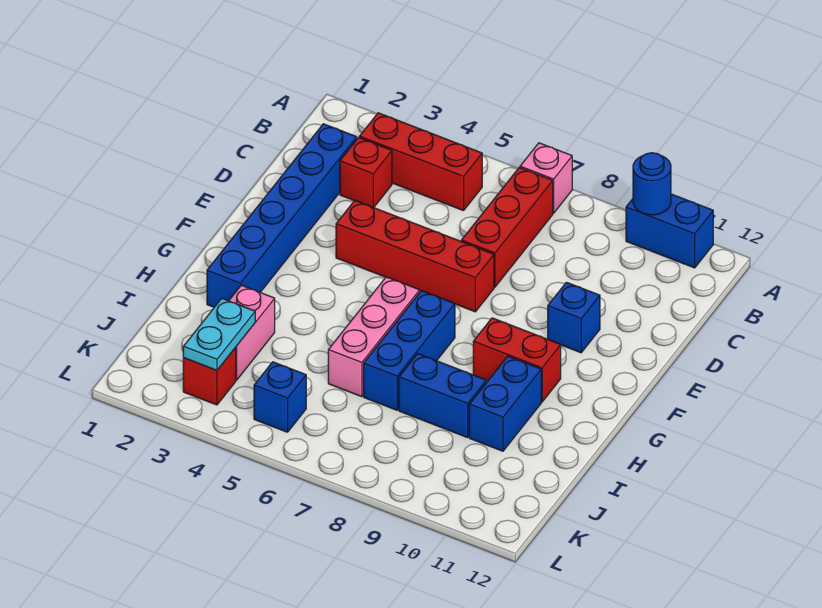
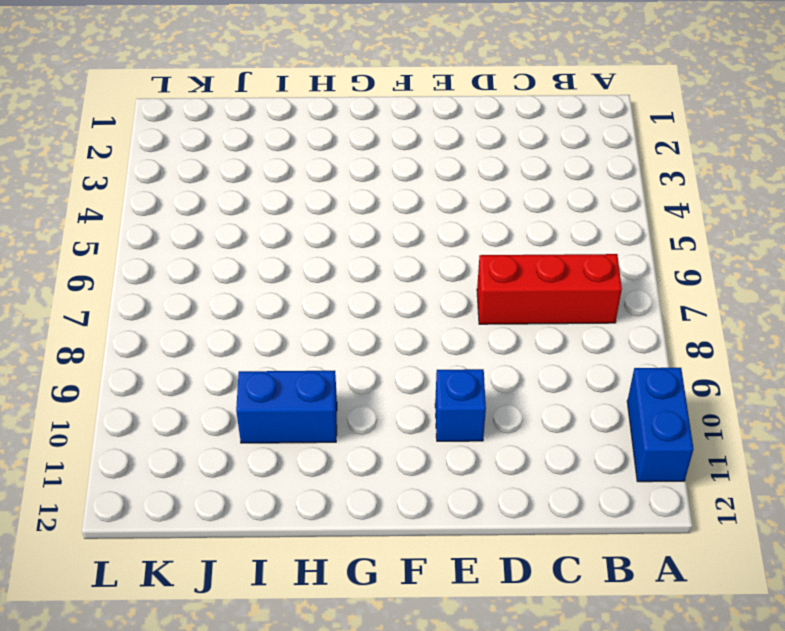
none -> pink brick A7 level 1
none -> red brick B3:B5 level 1
none -> blue brick C2:H2 level 1

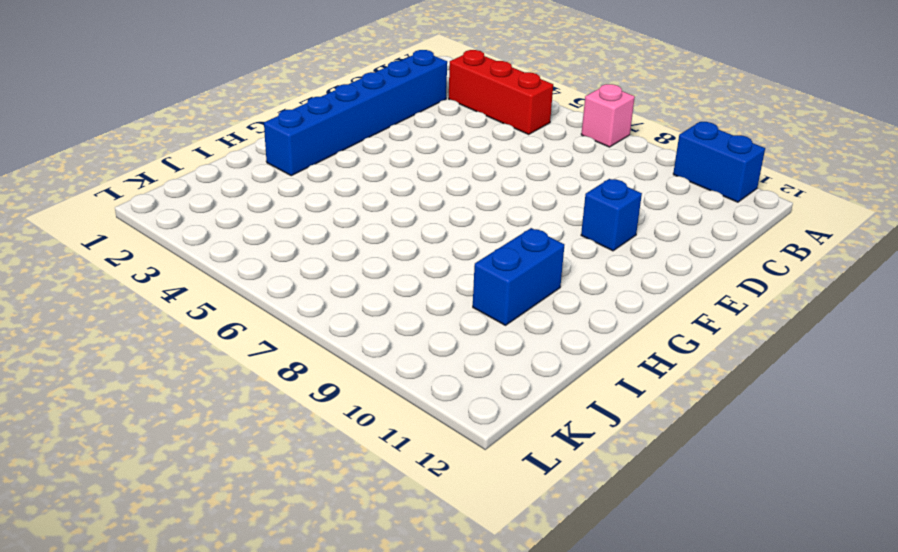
none -> red brick B7:D7 level 1
none -> red brick C3 level 1
none -> red brick E4:E7 level 1

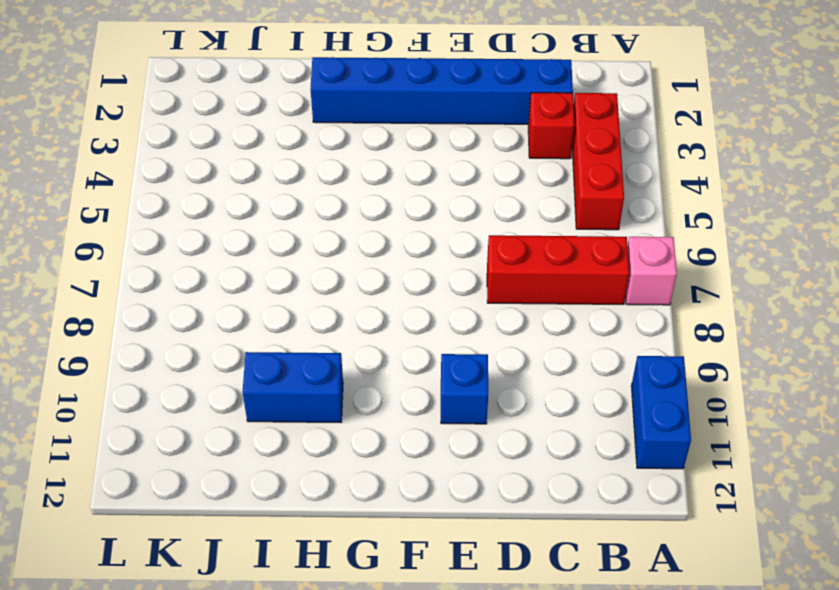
none -> red brick E4:E7 level 1
none -> pink brick G6:I6 level 1
none -> blue brick G7:I7 level 1

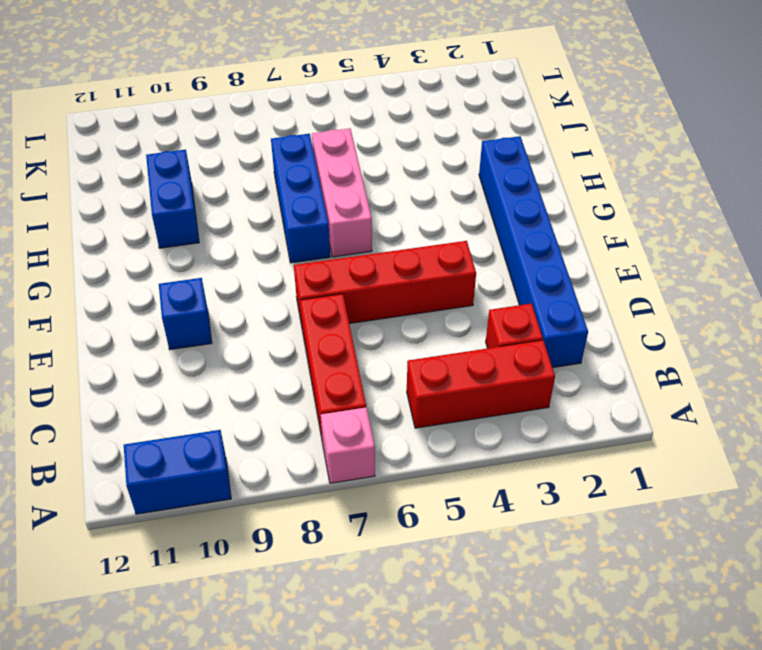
none -> red brick G9:G10 level 1
none -> pink brick I3:J3 level 1
none -> blue brick I8:I9 level 1

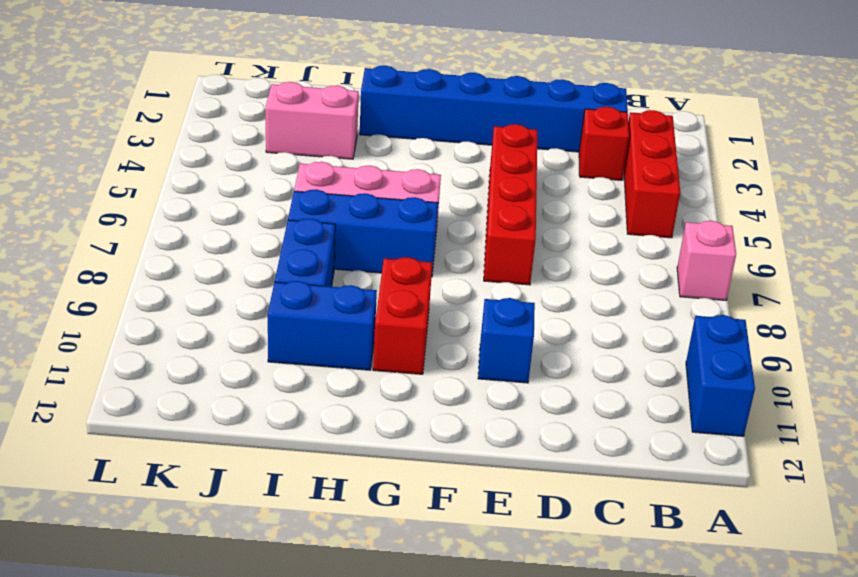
none -> red brick B7:D7 level 1
none -> red brick K3 level 1
none -> blue brick K5 level 1

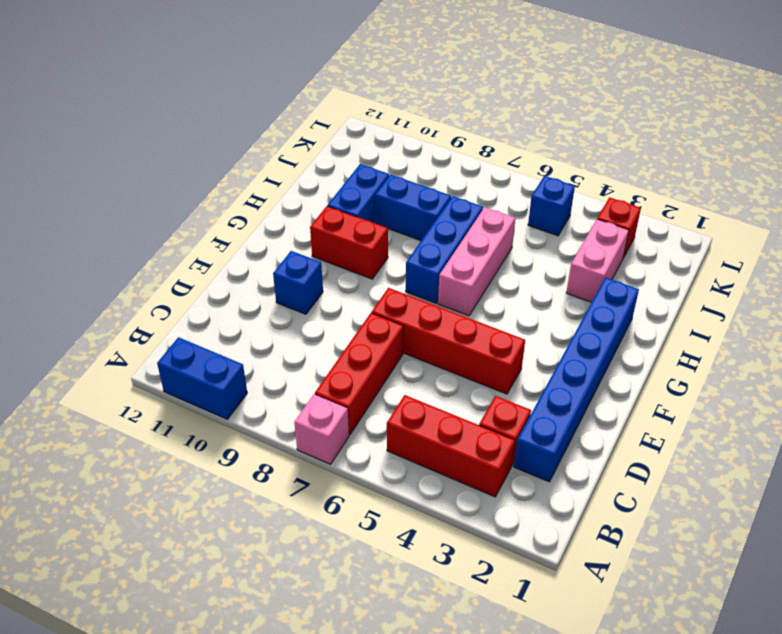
none -> blue round brick A10 level 2
none -> cyan plate J3:K3 level 2

